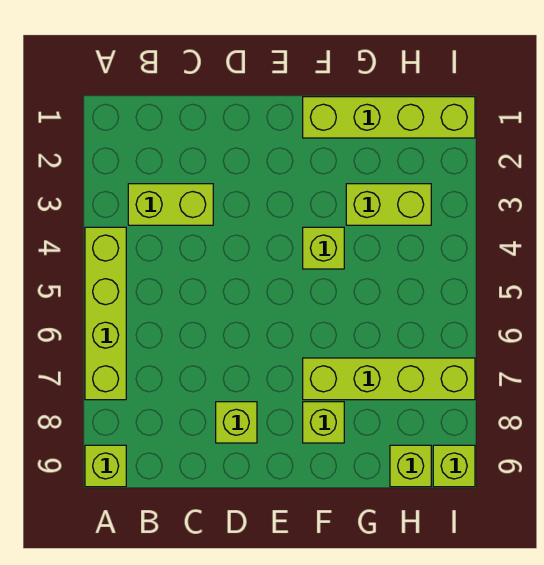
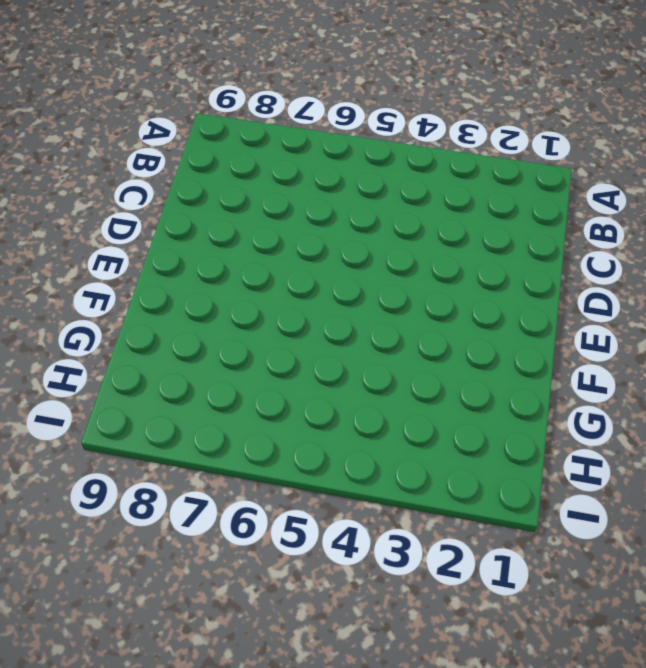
none -> lime brick A4:A7 level 1
none -> lime brick A9 level 1

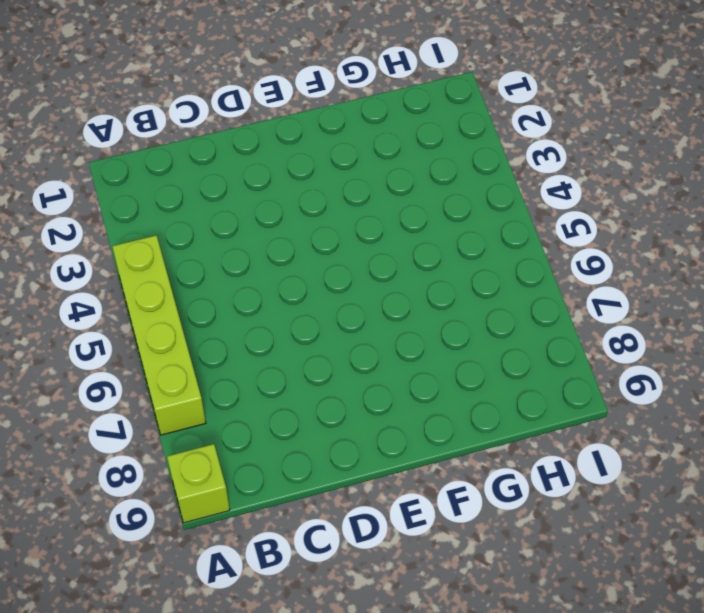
none -> lime brick B3:C3 level 1
none -> lime brick D8 level 1

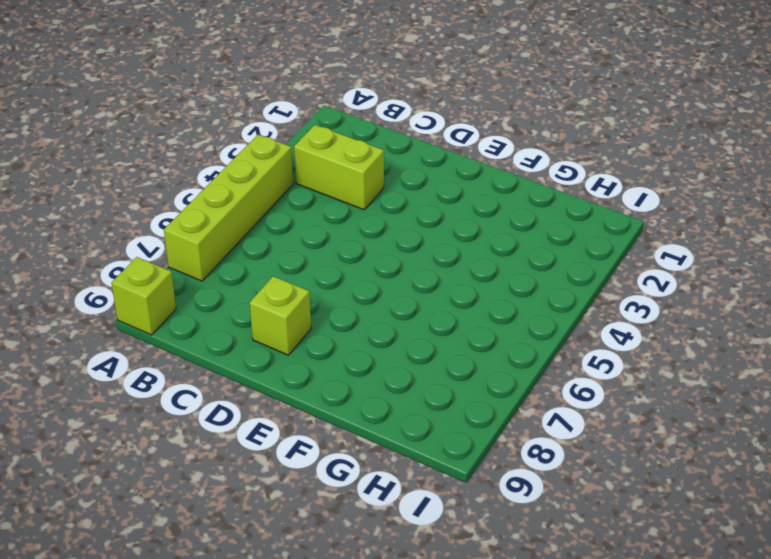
none -> lime brick F1:I1 level 1
none -> lime brick F4 level 1

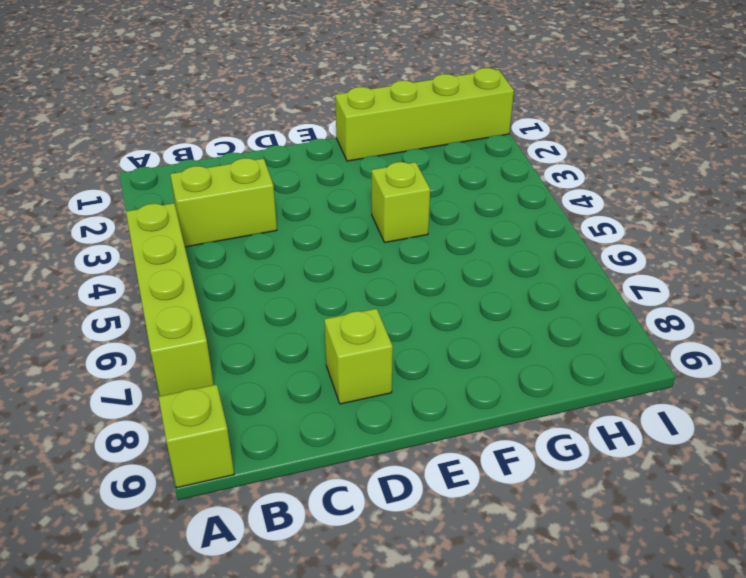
none -> lime brick F7:I7 level 1
none -> lime brick F8 level 1

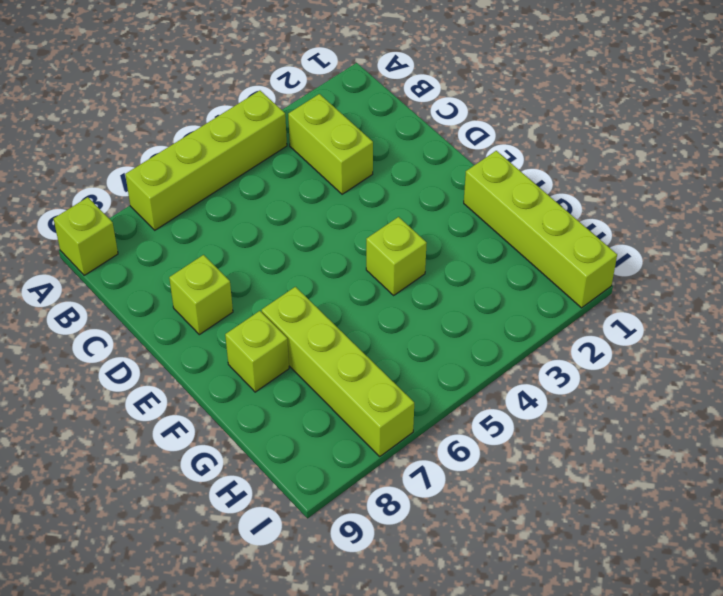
none -> lime brick G3:H3 level 1
none -> lime brick H9 level 1

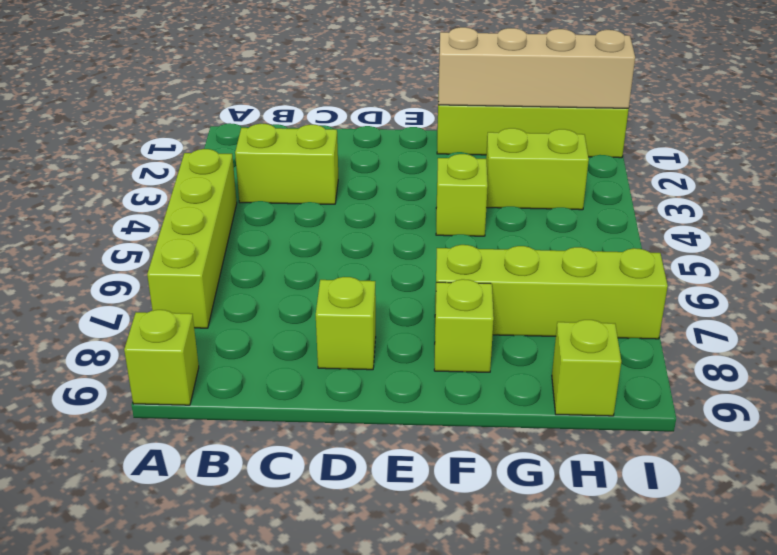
tan brick F1:I1 level 2 -> none
none -> lime brick I9 level 1

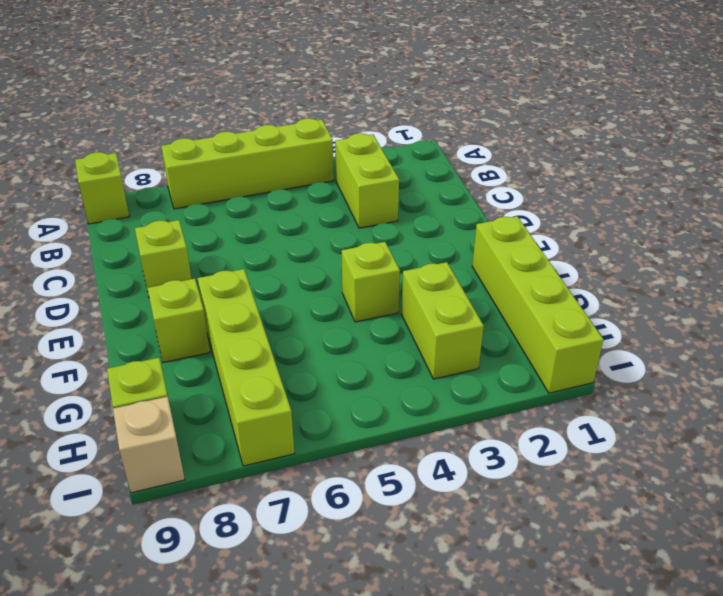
tan brick I9 level 1 -> lime brick I9 level 1

